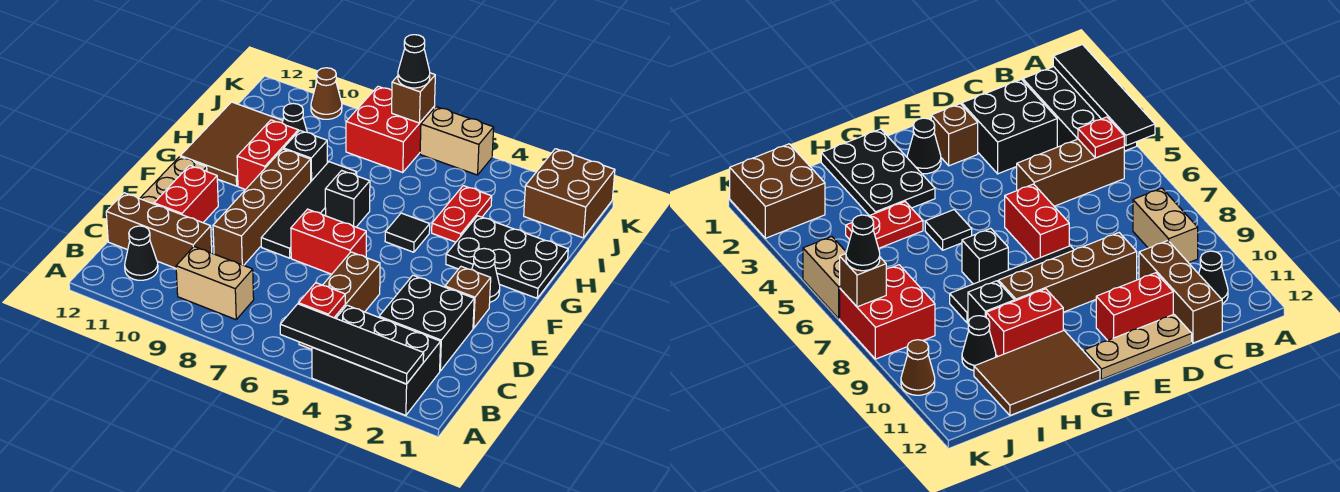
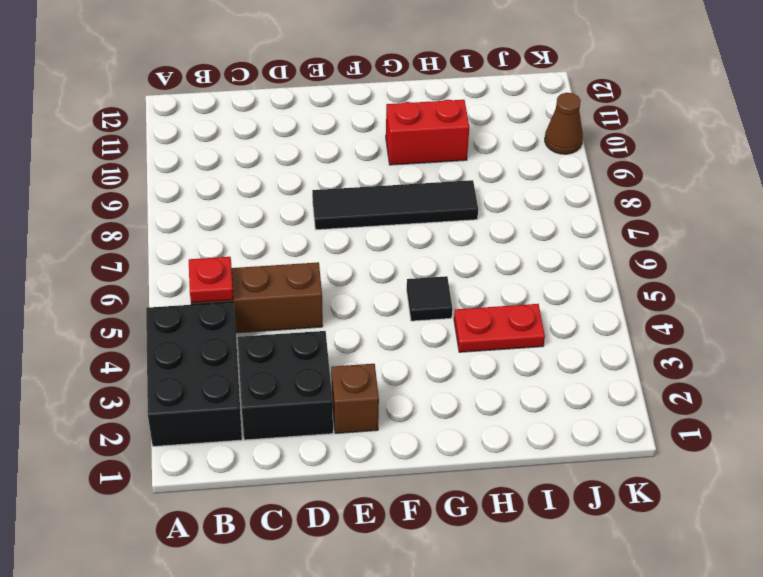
none -> tan brick B8:B9 level 1
none -> black cone B11 level 1
none -> brown brick C10:C12 level 1

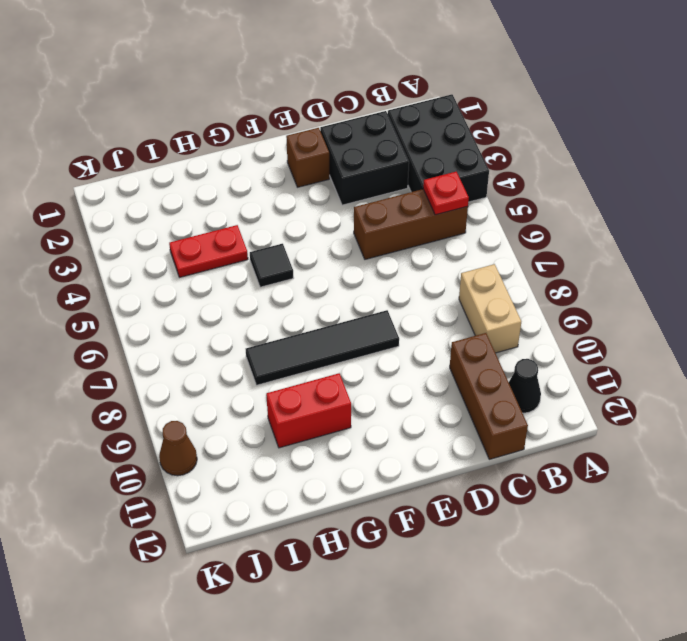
none -> brown brick D9:G9 level 1
none -> red brick D11:E11 level 1
none -> tan plate D12:F12 level 1

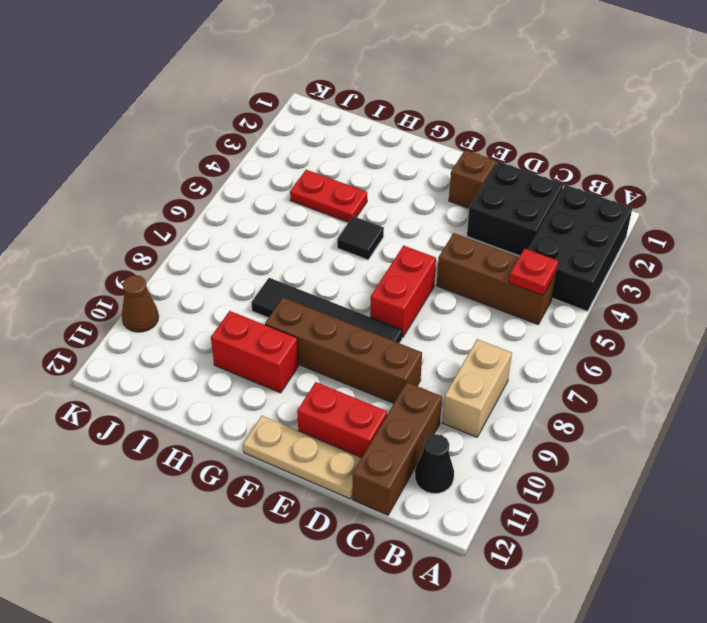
none -> black cone F2 level 1
none -> black plate G1:H3 level 1
none -> black brick G7 level 1

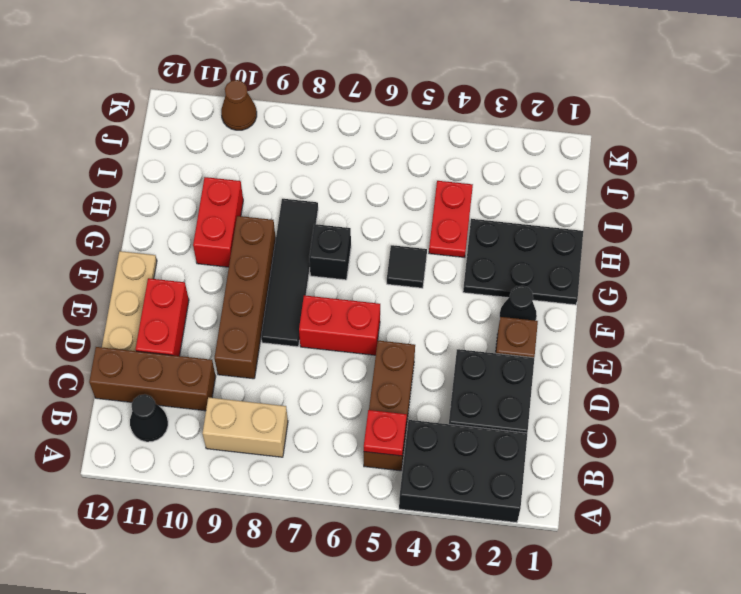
none -> brown tile G11:I12 level 1
none -> black brick H9 level 1
none -> black cone I10 level 1

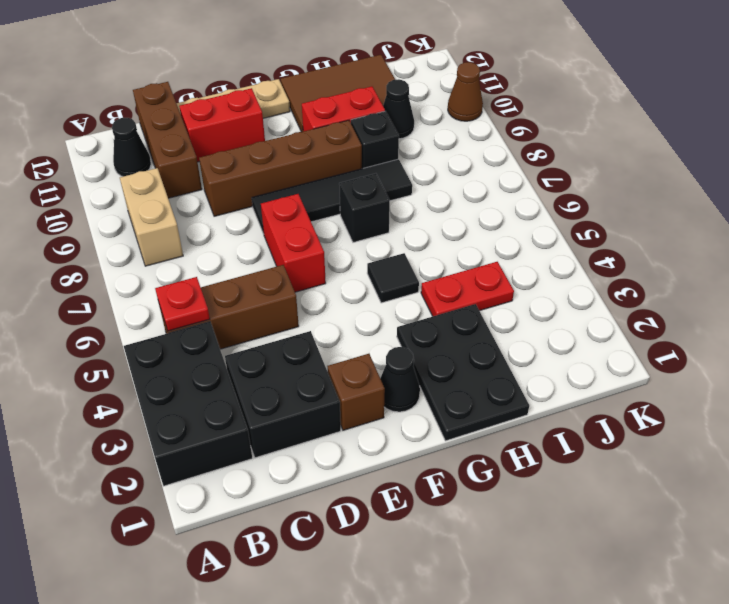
none -> brown brick J1:K2 level 1
none -> red brick J7:K8 level 1
none -> tan brick K5:K6 level 1

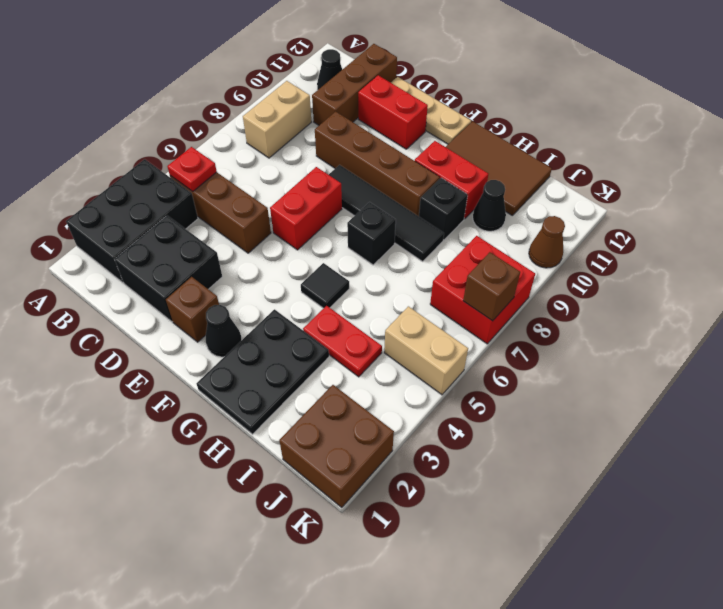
tan brick J5:K5 level 1 -> tan brick K5:K6 level 1
none -> black tile A2:A5 level 2
none -> black cone K7 level 3

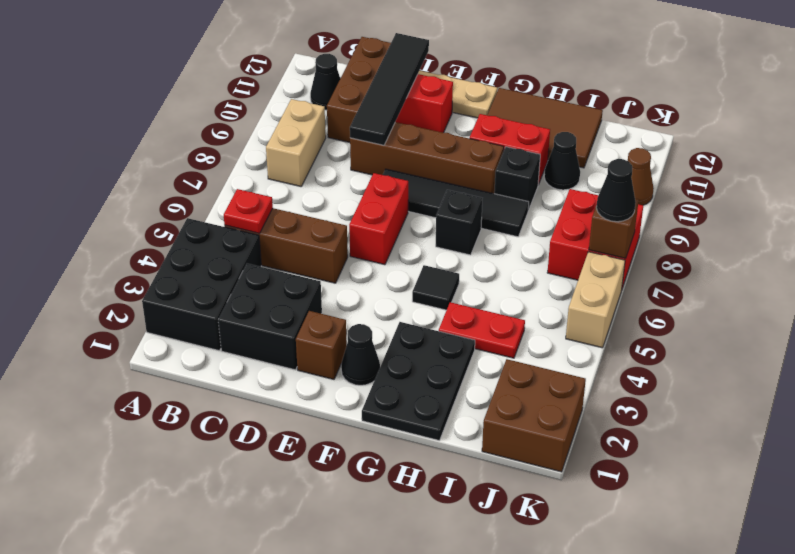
black tile D9:D12 level 2 -> black tile A2:A5 level 2

